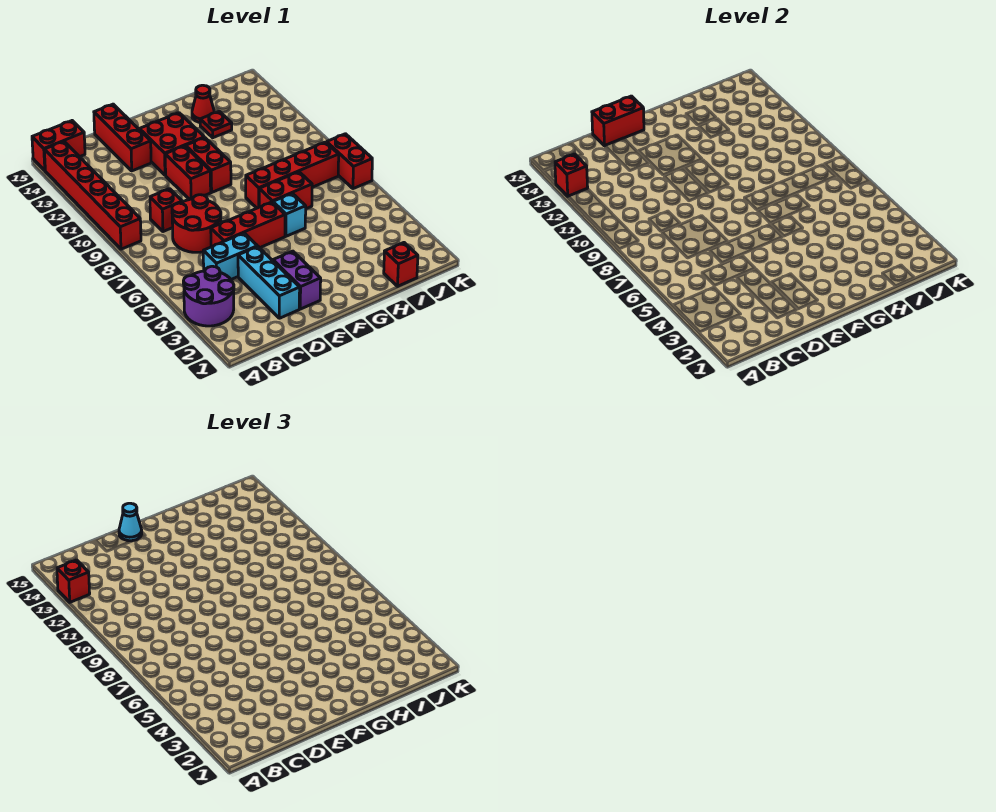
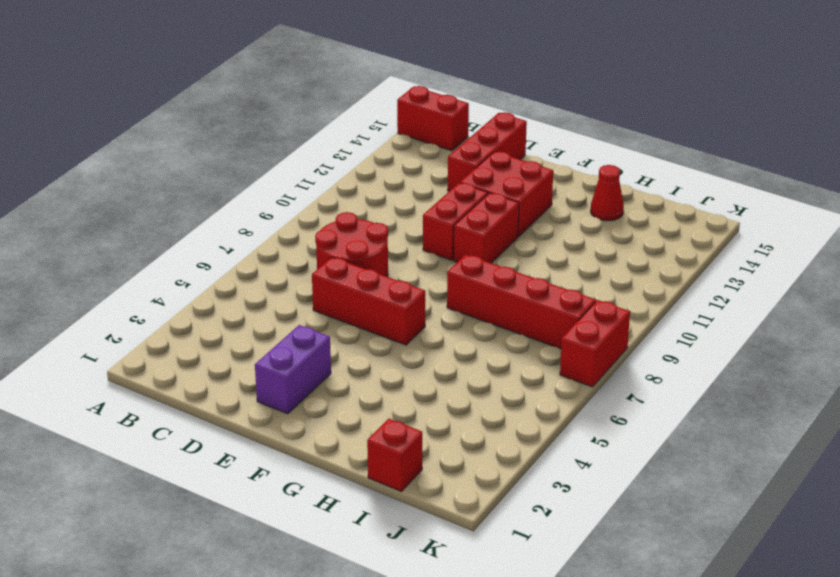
none -> purple round brick A3:B4 level 1
none -> red brick A9:A14 level 1
none -> cyan brick C5:D5 level 1

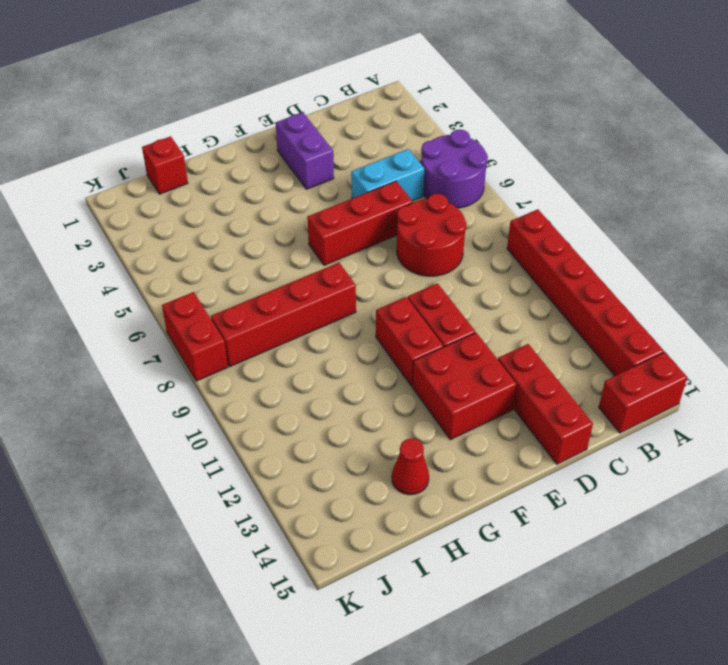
purple round brick A5:B6 level 1 -> purple round brick A3:B4 level 1
none -> red brick C9 level 1
none -> cyan brick D2:D4 level 1
none -> cyan brick G6 level 1

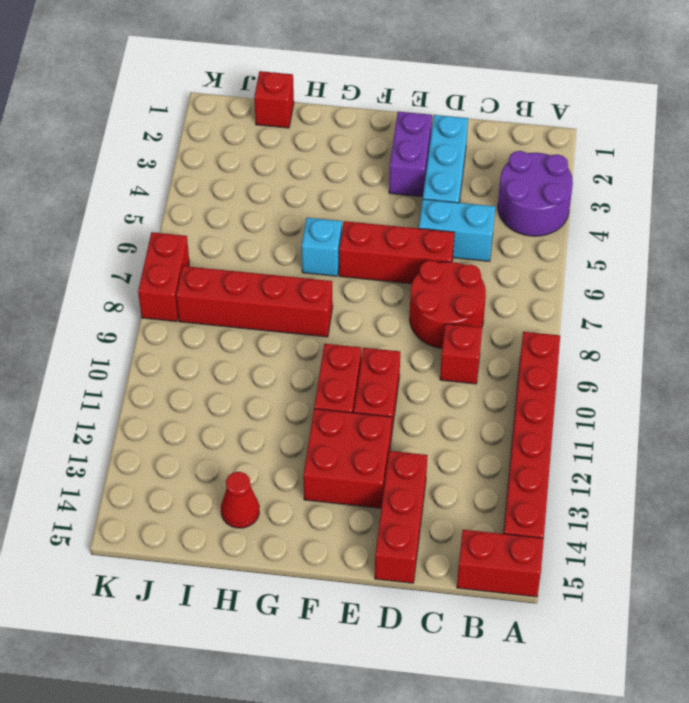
none -> red brick G7:H7 level 1
none -> red plate H13 level 1
none -> red brick A13 level 2

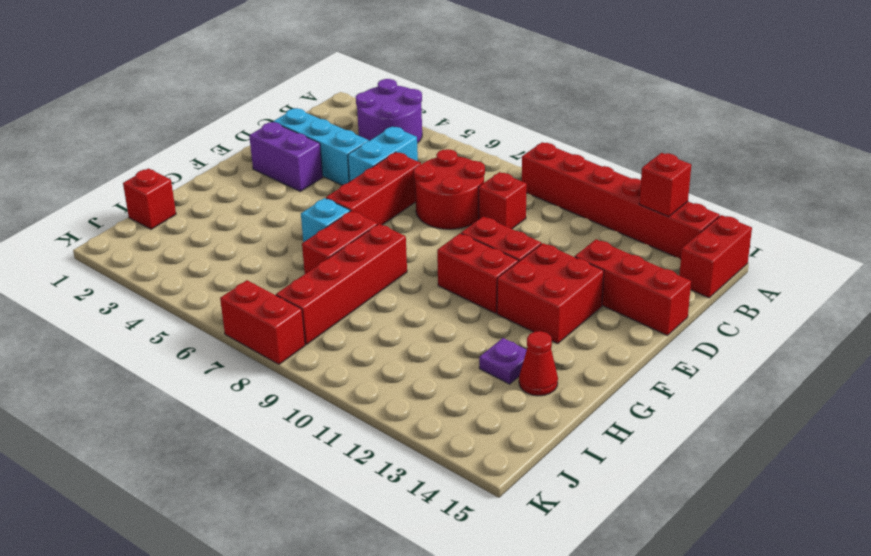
purple plate H13 level 1 -> red plate H13 level 1
none -> red brick D15:E15 level 2
none -> red brick A13 level 3
none -> cyan cone E15 level 3

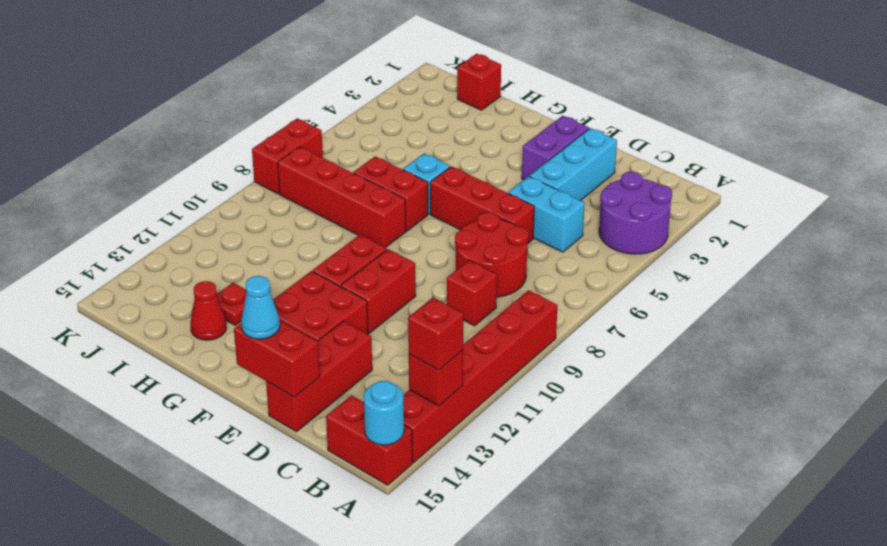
cyan round brick A15 level 2 -> none

